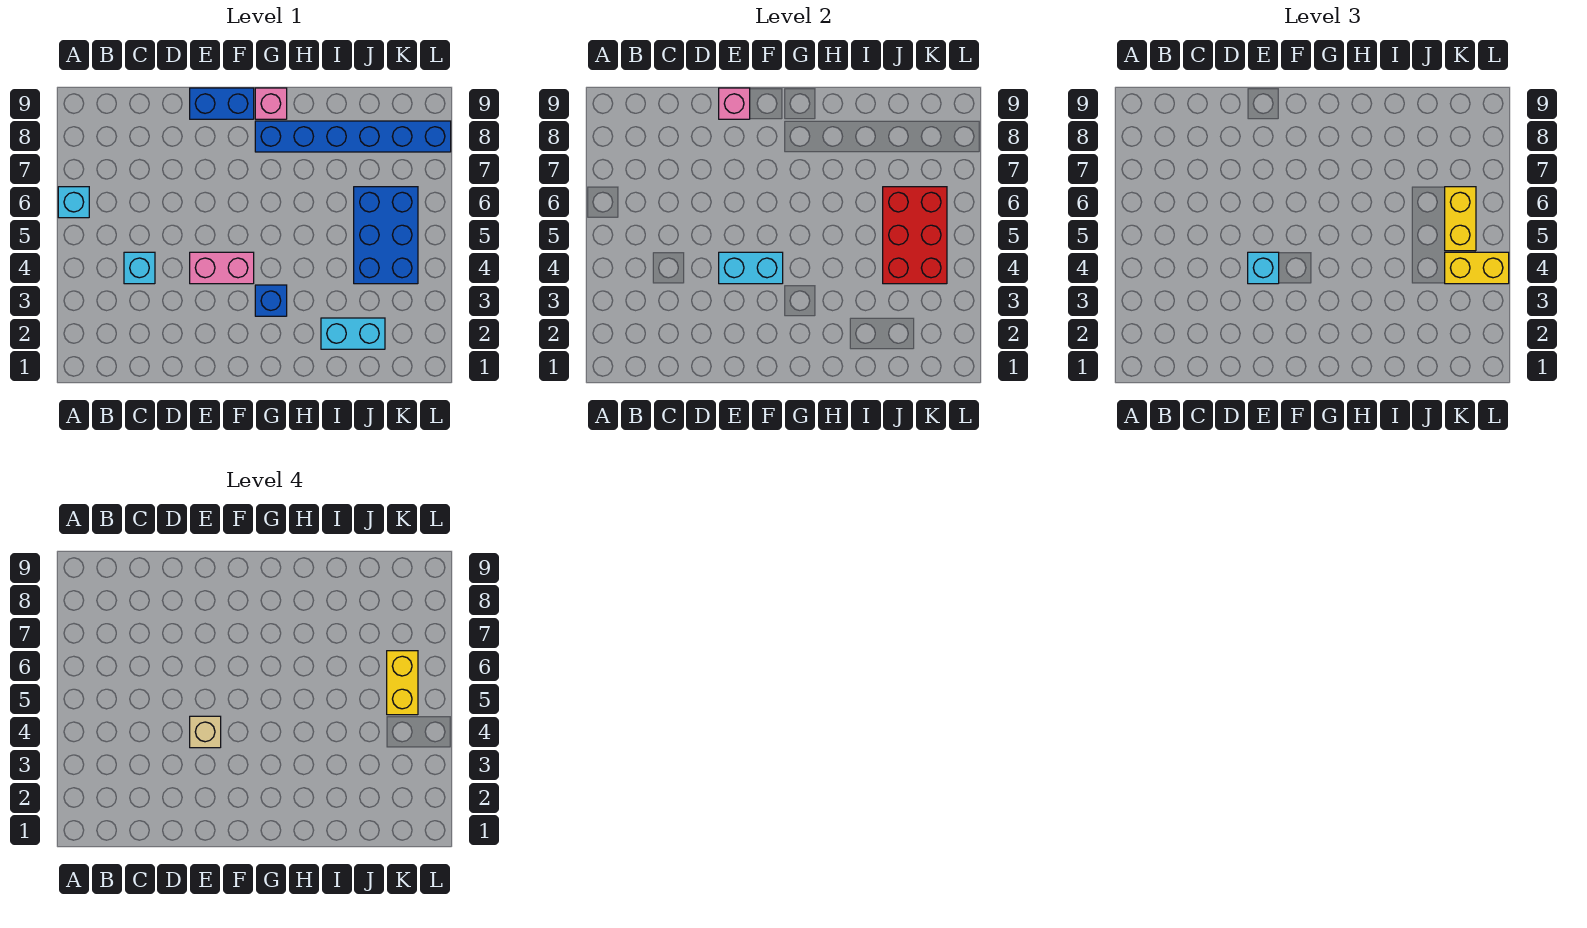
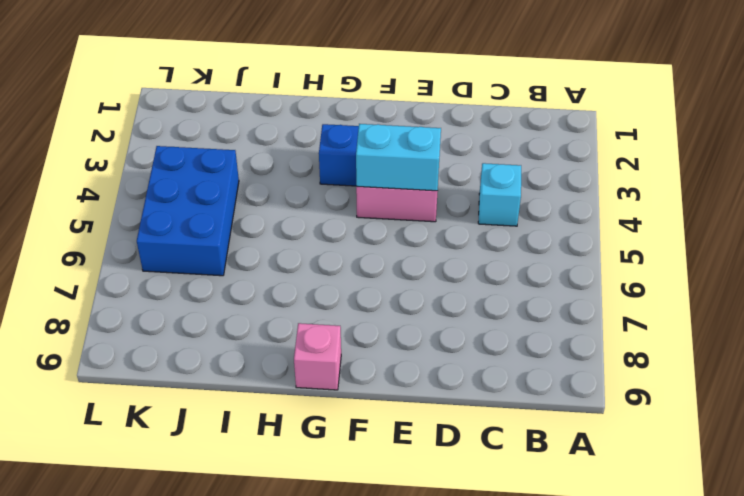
none -> cyan brick A6 level 1
none -> blue brick E9:F9 level 1
none -> blue brick G8:L8 level 1

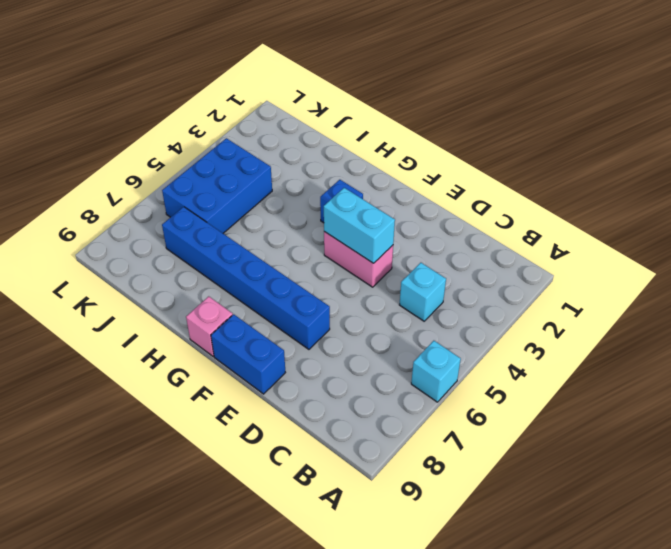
blue brick E7:J7 level 1 -> blue brick G8:L8 level 1
none -> cyan brick I2:J2 level 1
none -> pink brick E9 level 2
none -> red brick J4:K6 level 2

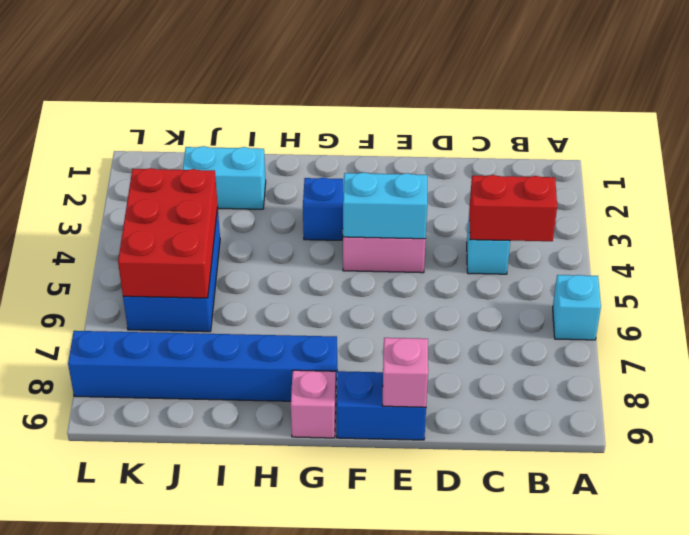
red brick B4:C4 level 2 -> none
none -> cyan brick E4 level 3
none -> yellow brick K4:L4 level 3
none -> yellow brick K5:K6 level 3

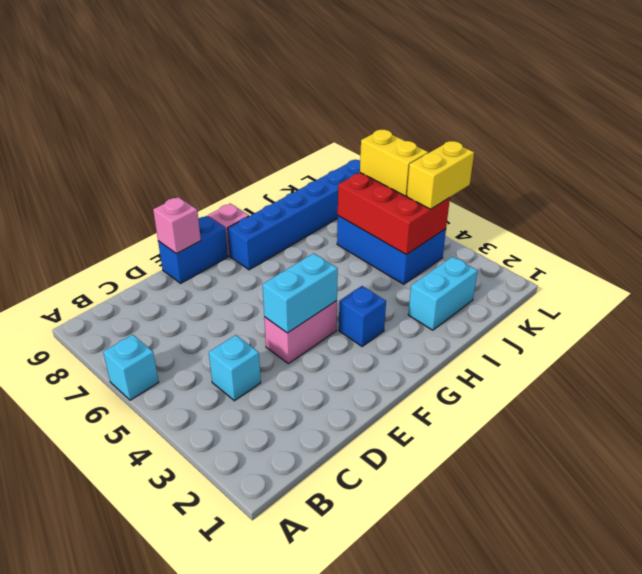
none -> cyan brick E4 level 3
none -> tan brick E4 level 4
none -> yellow brick K5:K6 level 4

